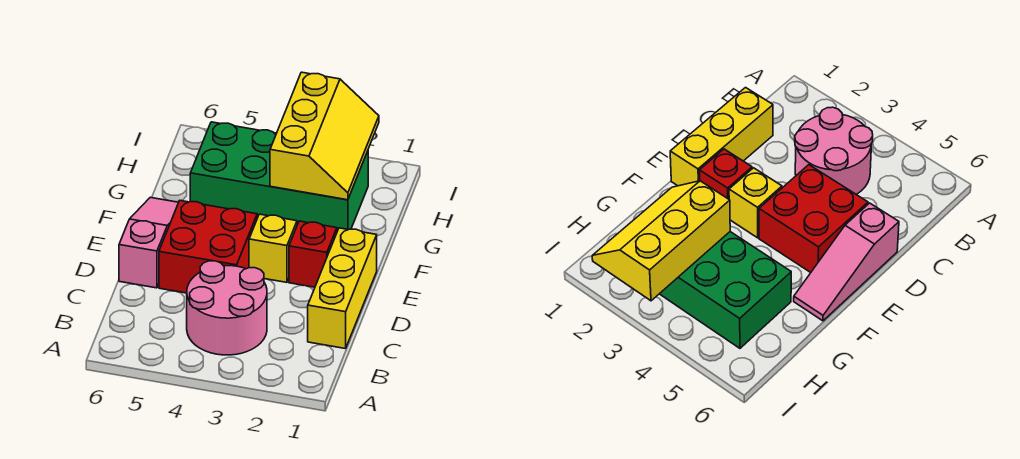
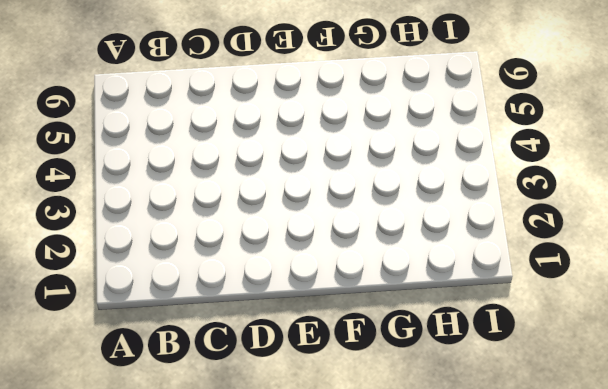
none -> pink round brick B3:C4 level 1
none -> yellow brick C1:E1 level 1

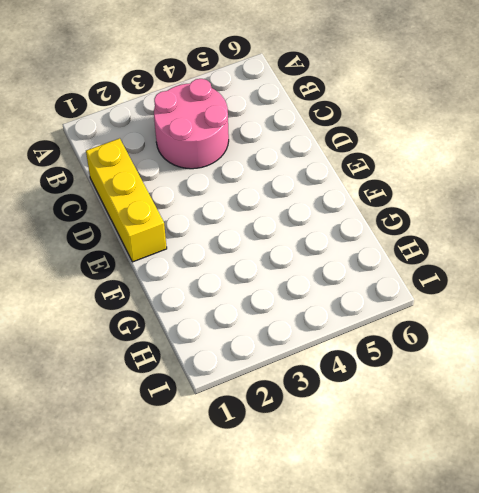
none -> red brick D4:E5 level 1
none -> pink slope D6:F6 level 1 top D

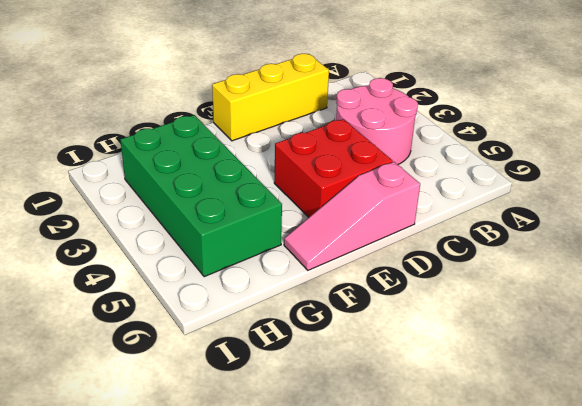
none -> red brick E2 level 1
none -> yellow brick E3 level 1

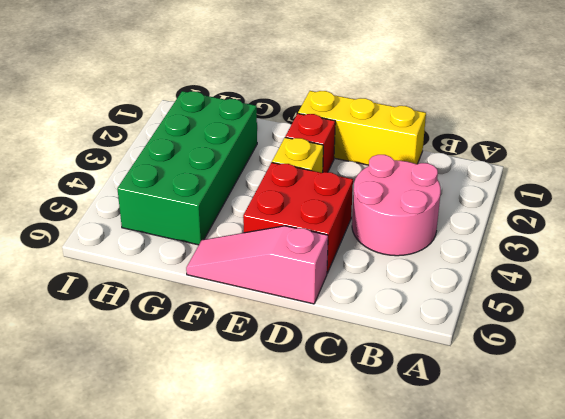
none -> yellow slope G2:I3 level 2 top 3

